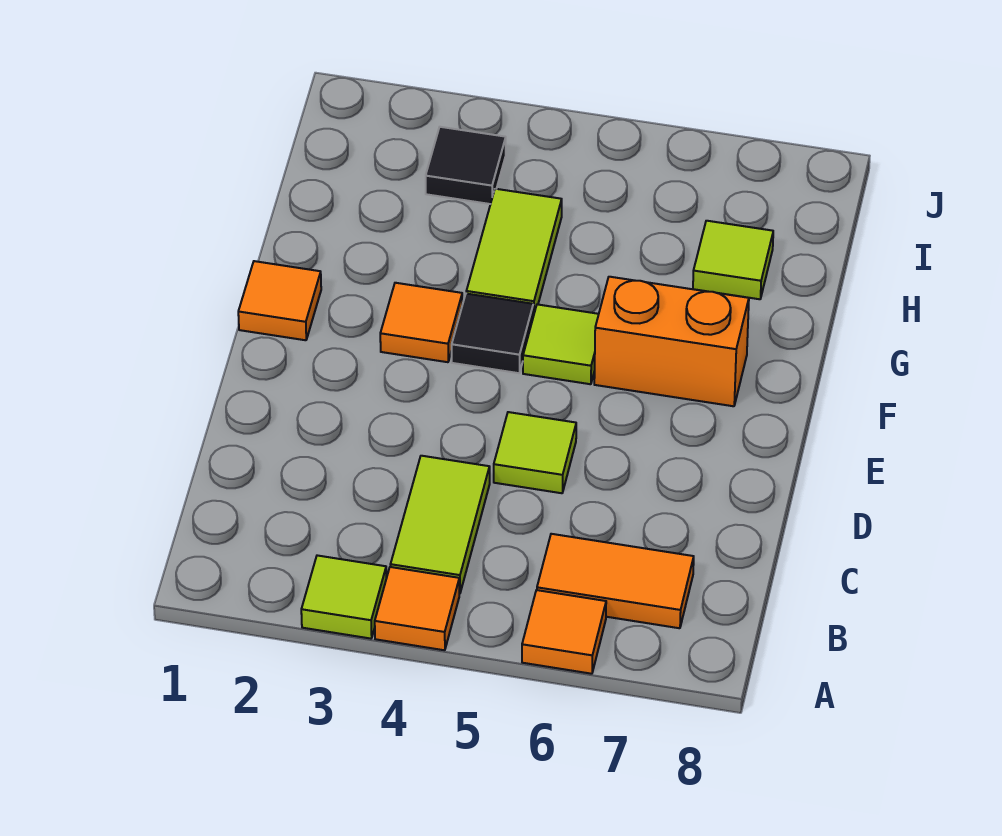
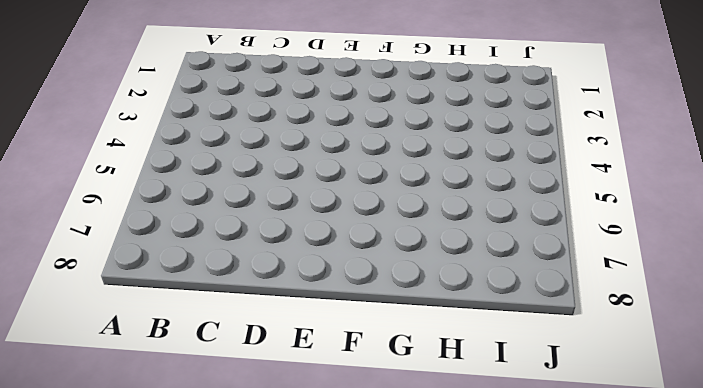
none -> lime tile A3 level 1
none -> orange tile A4 level 1
none -> orange tile A6 level 1

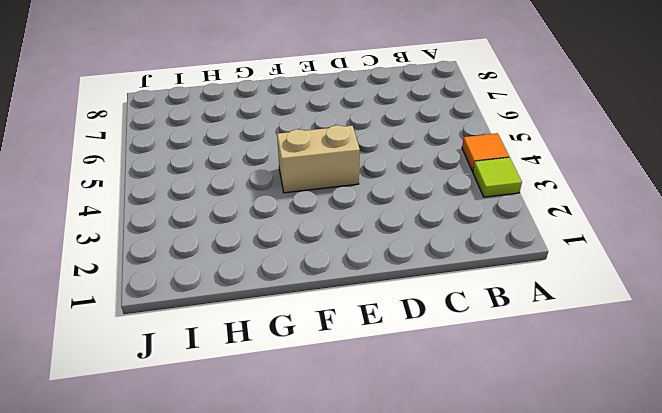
tan brick E4:F4 level 1 -> black tile F4 level 1
none -> orange tile A6 level 1
none -> lime tile B4:C4 level 1
none -> orange tile B6:B7 level 1

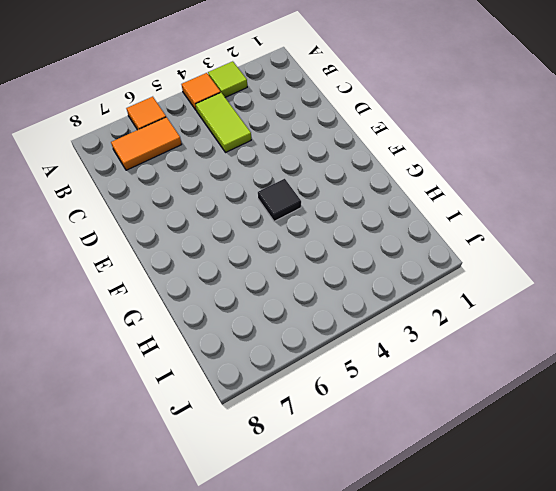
none -> lime tile D5 level 1
none -> orange tile F1 level 1
none -> orange tile F3 level 1

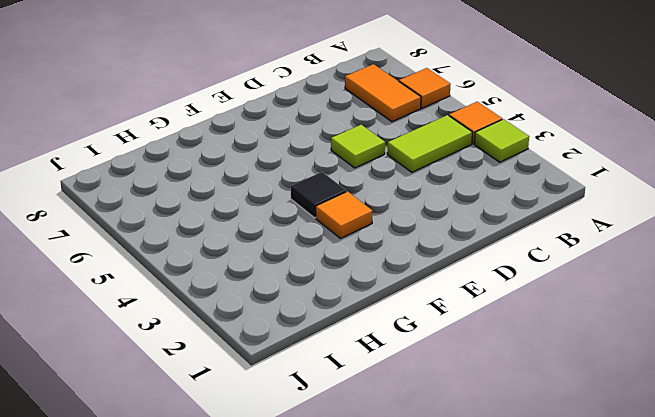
none -> orange tile F1 level 1
none -> lime tile F5 level 1
none -> orange brick F6:F7 level 1

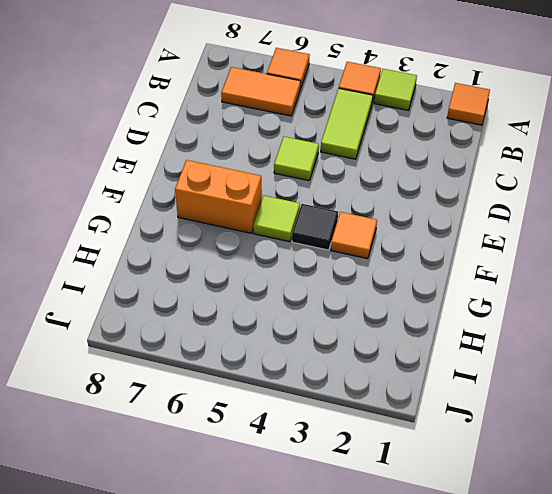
orange tile A1 level 1 -> orange tile F1 level 1
none -> lime tile G4:H4 level 1
none -> lime tile H7 level 1
none -> black tile I3 level 1

